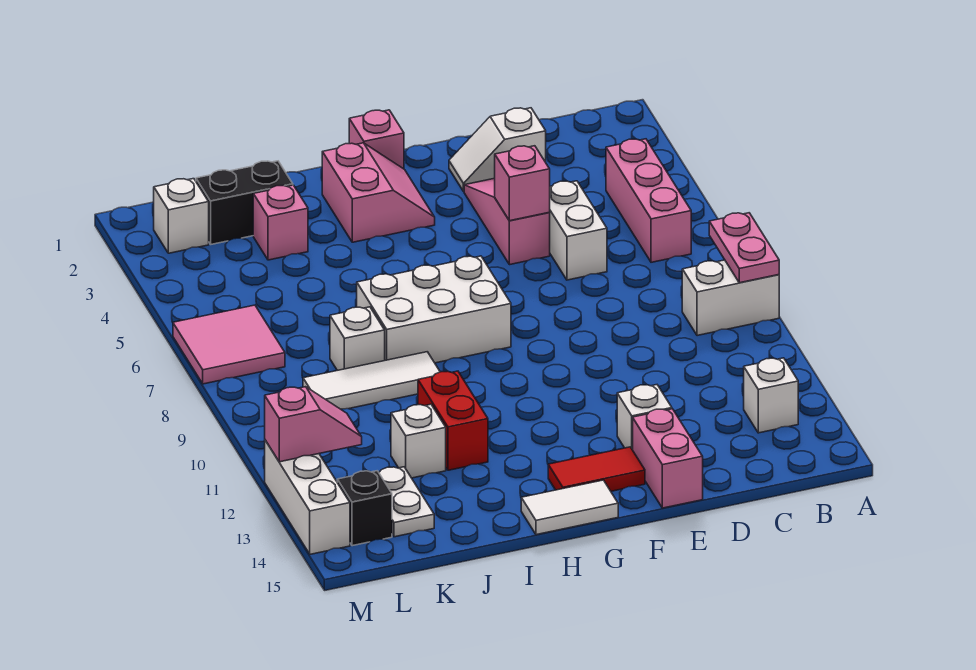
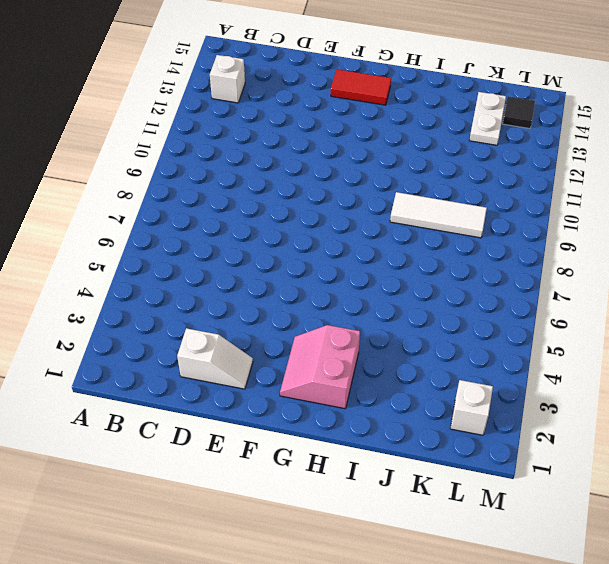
black tile L14 level 1 -> black brick L14 level 1
none -> white brick A9:B9 level 1
none -> pink brick B4:B6 level 1
none -> white brick D5:D6 level 1

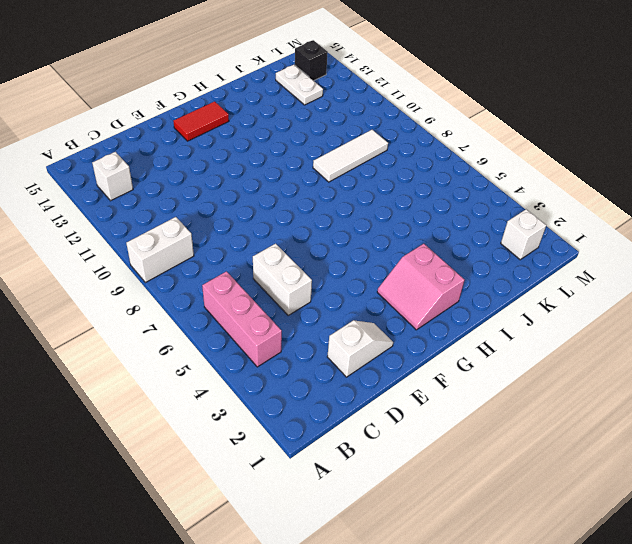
none -> pink slope E3:E5 level 1 top 5
none -> white brick E13 level 1
none -> pink brick E14:E15 level 1

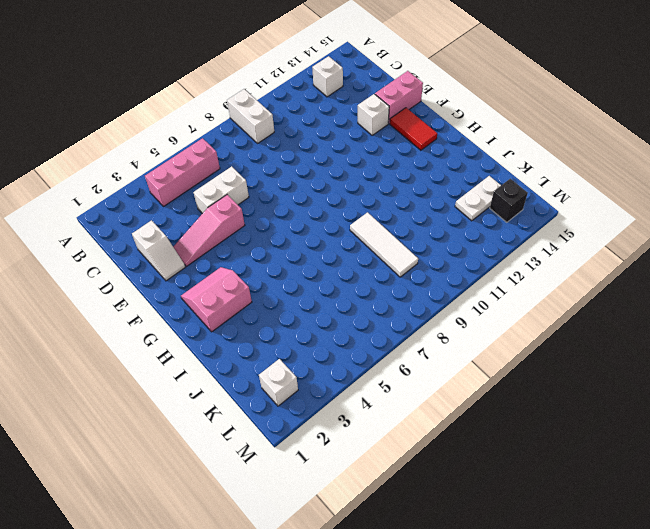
none -> pink brick G1 level 1
none -> white brick G7:I8 level 1
none -> white tile G15:H15 level 1

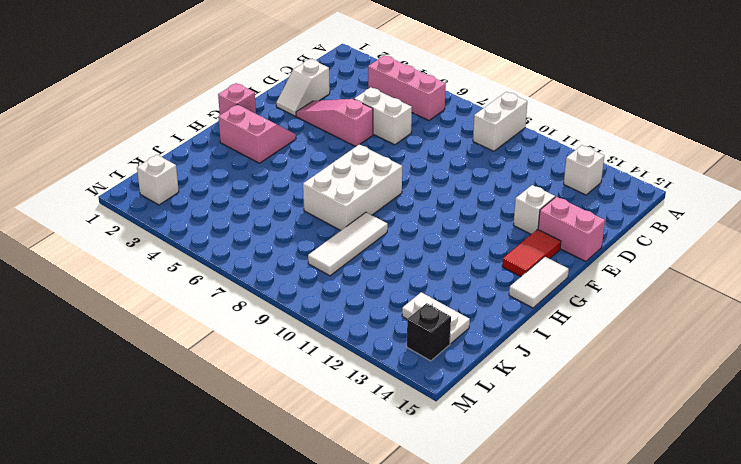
none -> red brick I11:I12 level 1
none -> black brick J2:K2 level 1
none -> pink brick J3 level 1

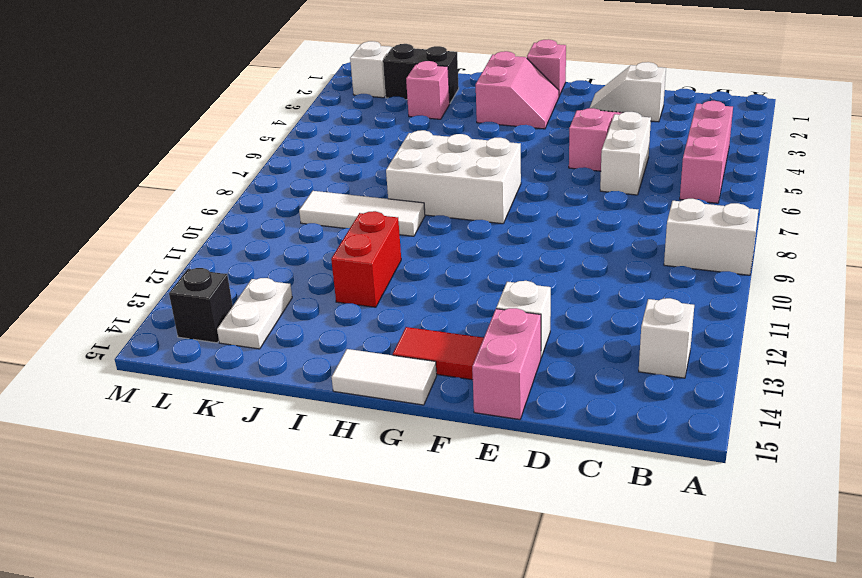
none -> white brick J8 level 1
none -> white brick J12 level 1
none -> pink tile L6:M7 level 1

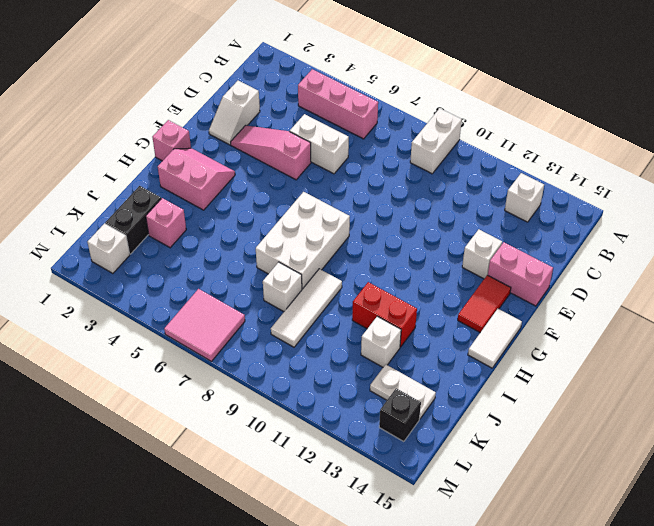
none -> white brick M12:M14 level 1
none -> pink plate A8:A9 level 2
none -> pink brick E5 level 2

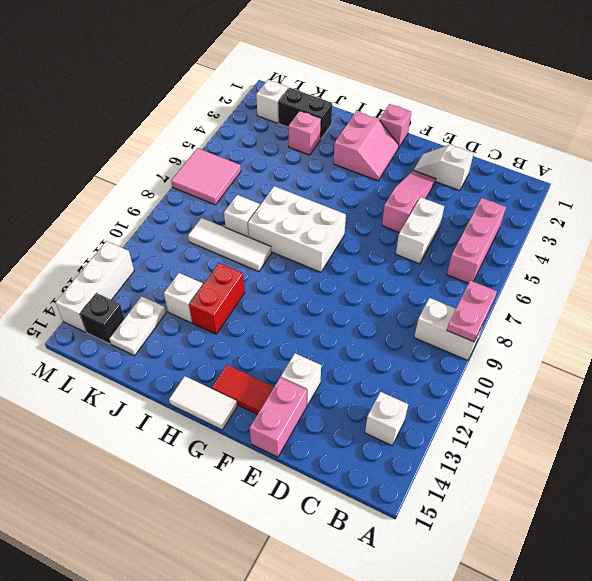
none -> pink brick E5 level 2
none -> pink slope L12:M12 level 2 top M

